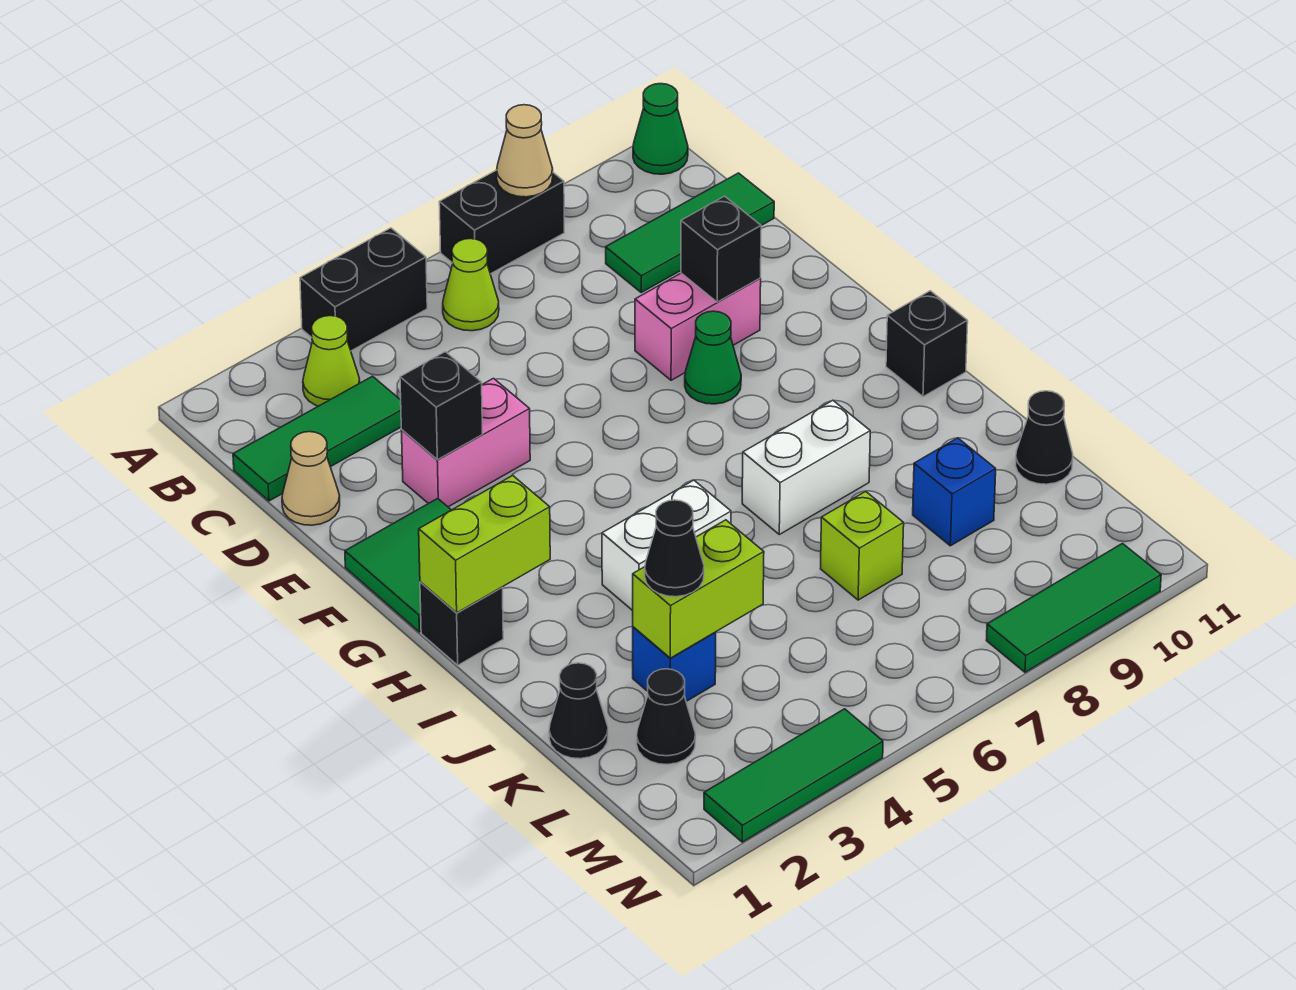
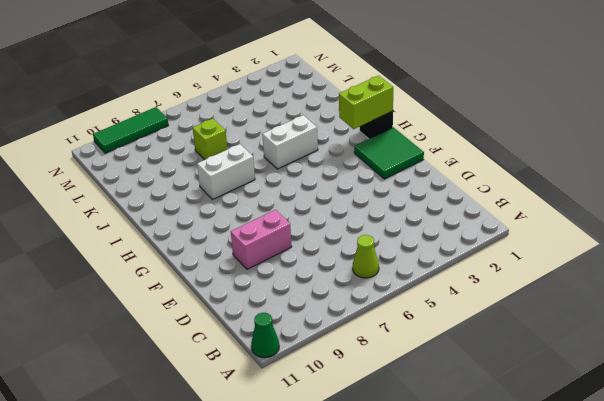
none -> black brick A4:A5 level 1
none -> black brick A7:A8 level 1
none -> lime cone B3 level 1
none -> green tile C1:C3 level 1

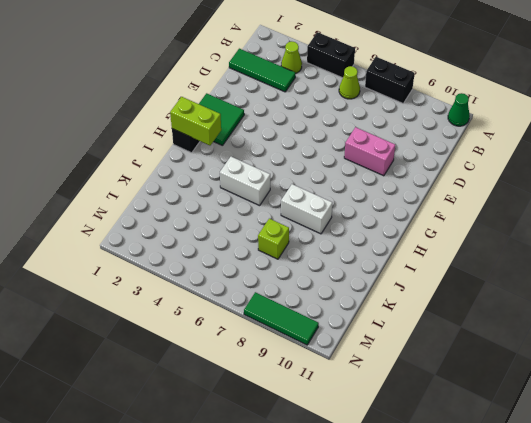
none -> green tile C9:C11 level 1
none -> tan cone D1 level 1
none -> pink brick E3:E4 level 1
none -> green cone F8 level 1

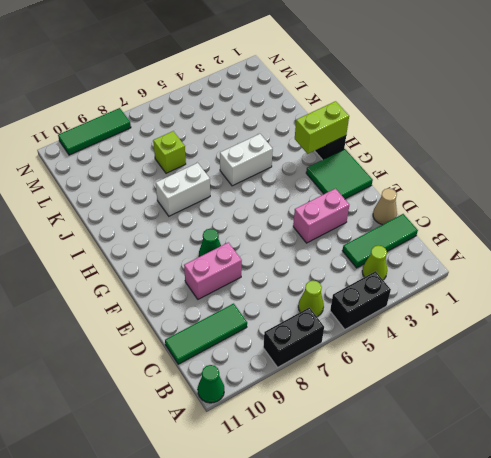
none -> black brick H11 level 1
none -> black cone K1 level 1
none -> blue brick K3 level 1
none -> blue brick K9 level 1

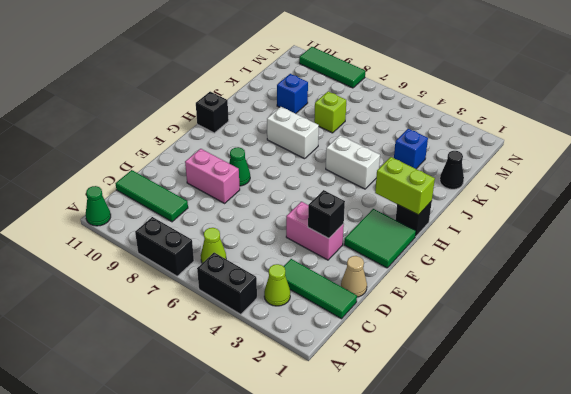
none -> black cone K11 level 1
none -> black cone L2 level 1
none -> green tile N2:N4 level 1
none -> tan cone A8 level 2

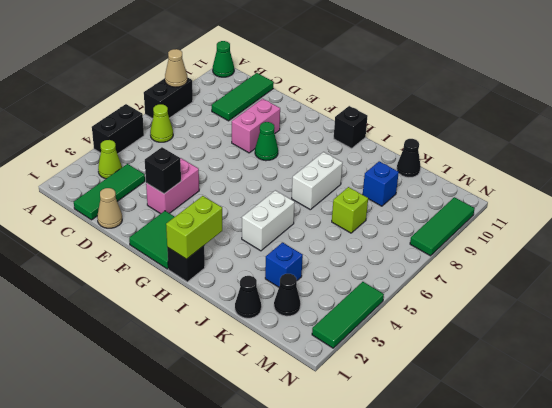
none -> black brick E9 level 2
none -> lime brick K3:K4 level 2
none -> black cone K3 level 3

